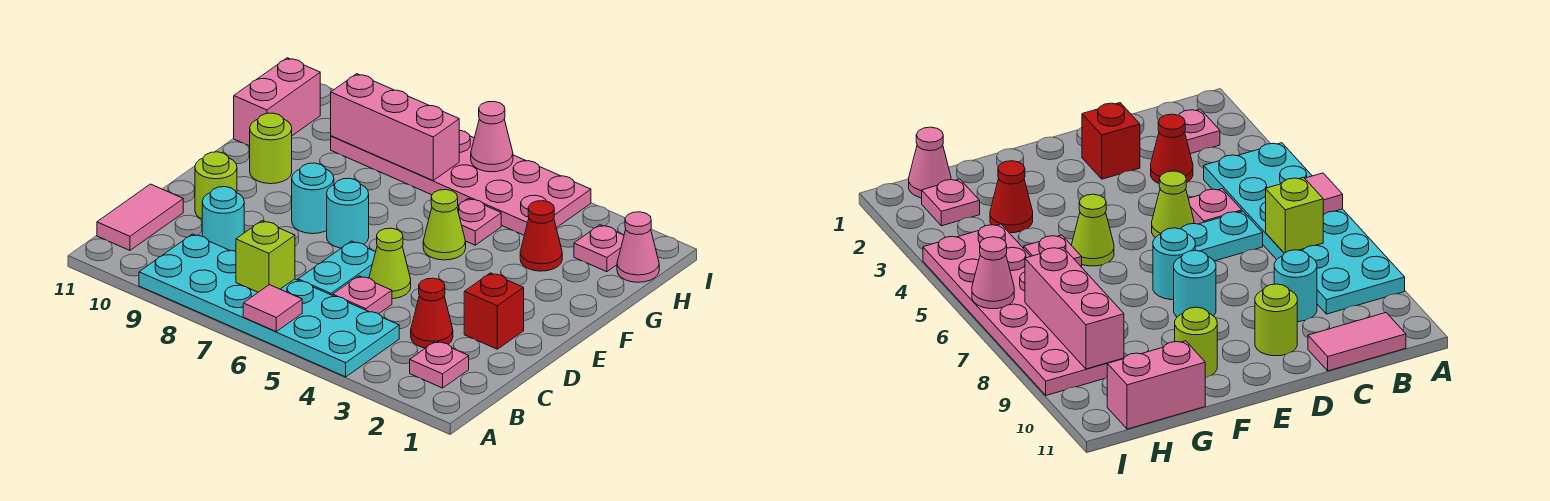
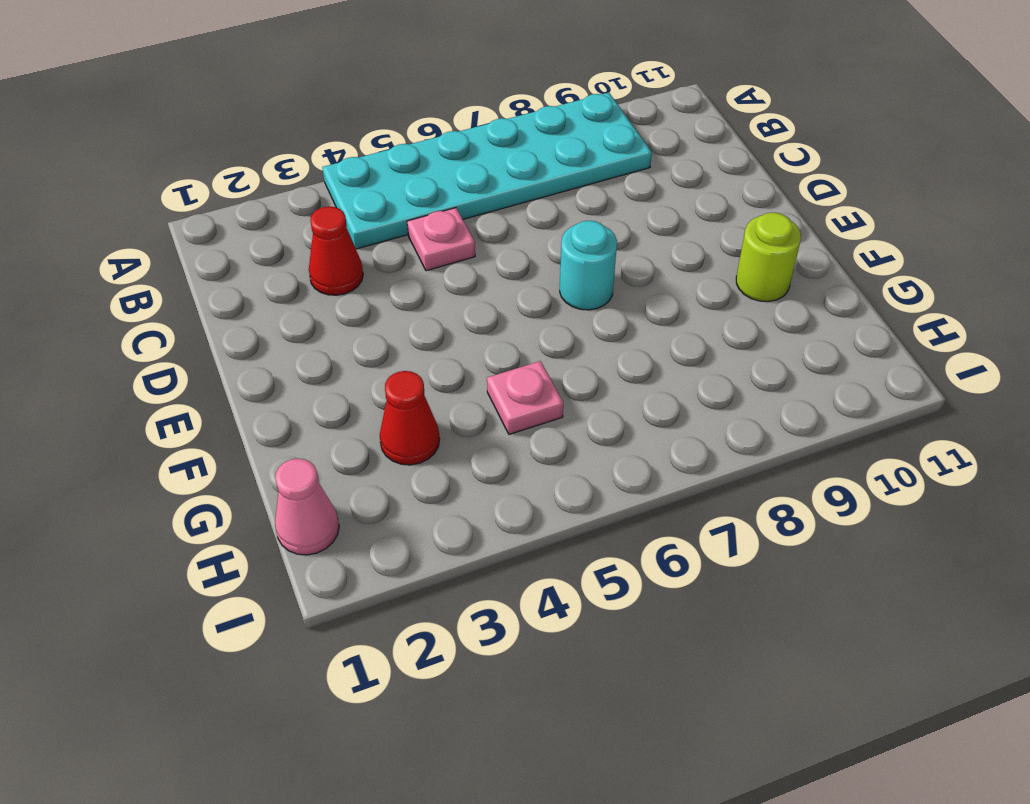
none -> pink plate B2 level 1
none -> pink tile B11:C11 level 1
none -> cyan plate C6:D6 level 1

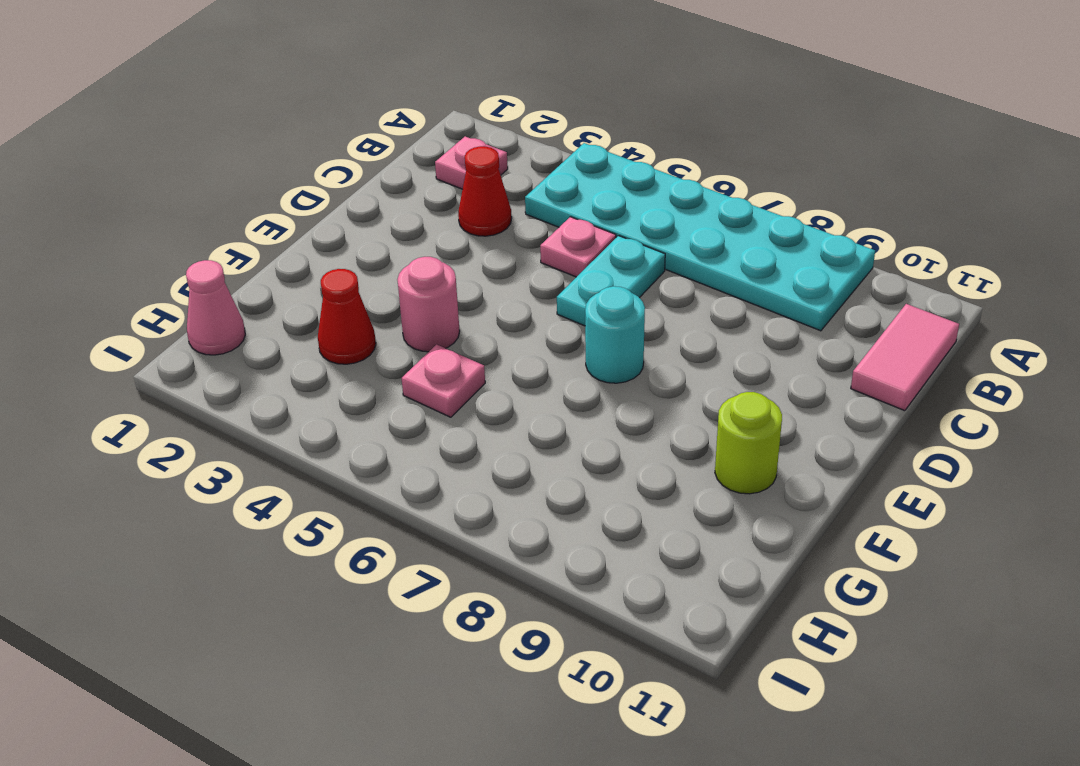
pink round brick F4 level 1 -> none
none -> cyan round brick C9 level 1
none -> red brick D2 level 1
none -> lime cone D5 level 1

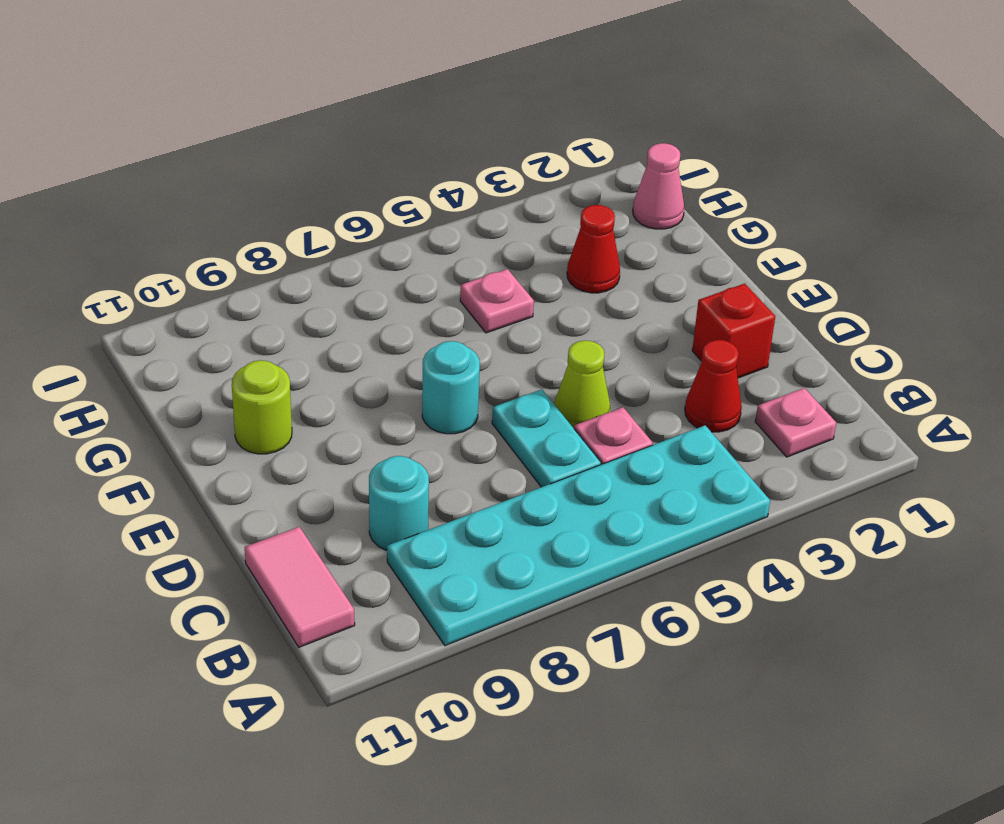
none -> lime round brick D10 level 1
none -> cyan round brick E8 level 1
none -> lime cone F5 level 1

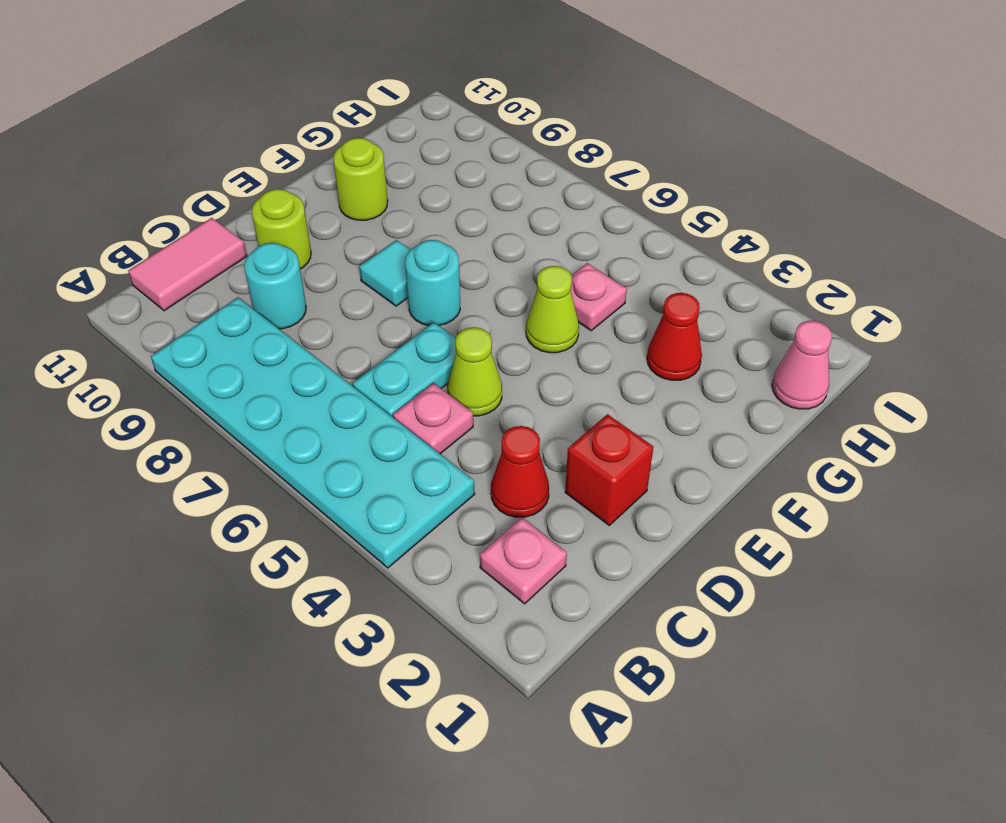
cyan tile E8 level 1 -> cyan round brick E8 level 1
none -> pink brick G11:H11 level 1
none -> pink plate H2 level 1
none -> pink plate H4:I9 level 1

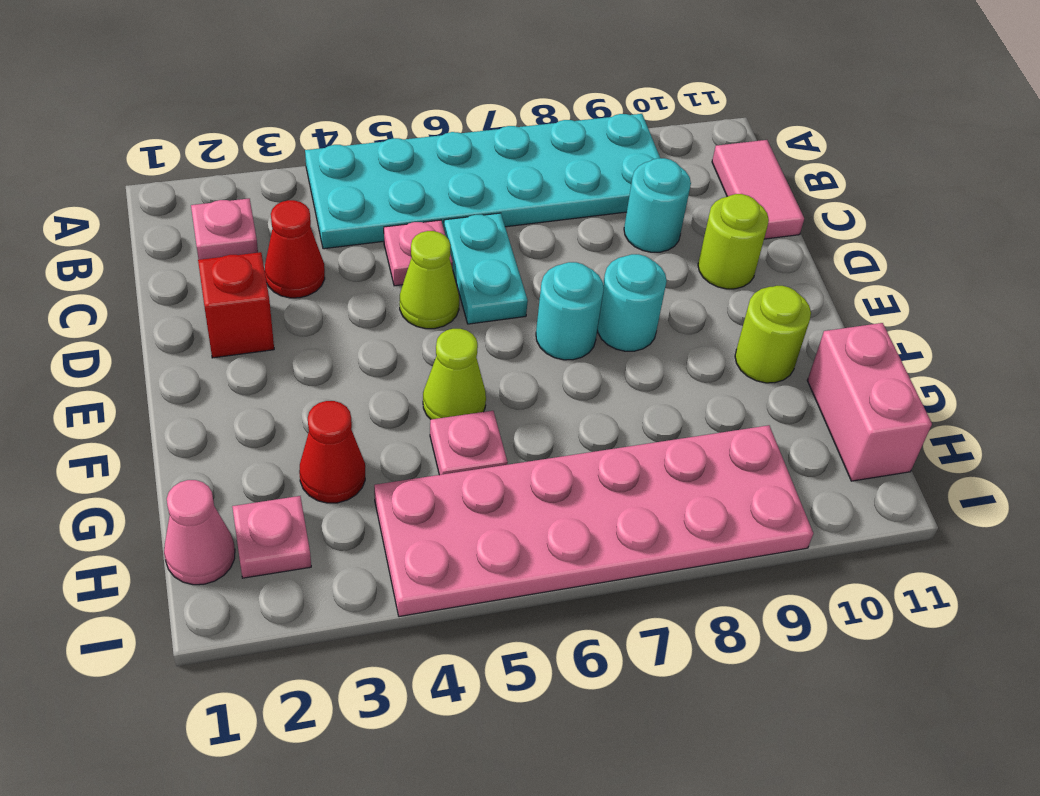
none -> pink tile A6 level 2
none -> lime brick B7 level 2
none -> pink brick H7:H9 level 2

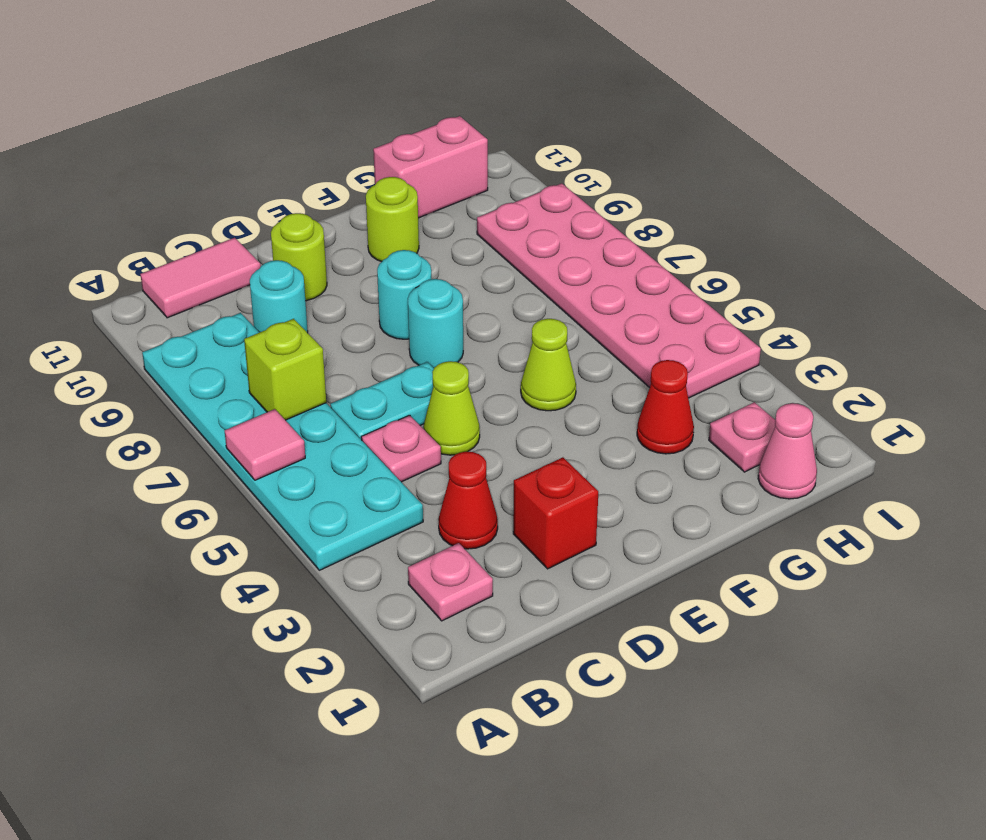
none -> pink plate G5 level 1
none -> pink brick H7:H9 level 2
none -> pink cone I6 level 2

